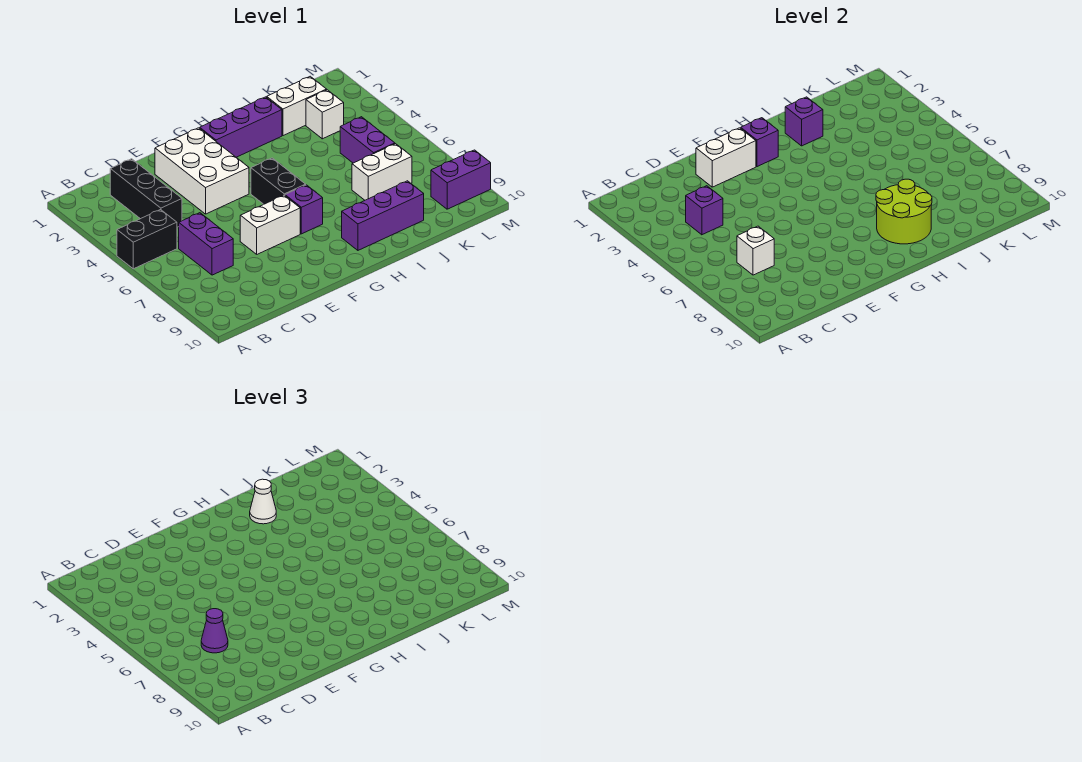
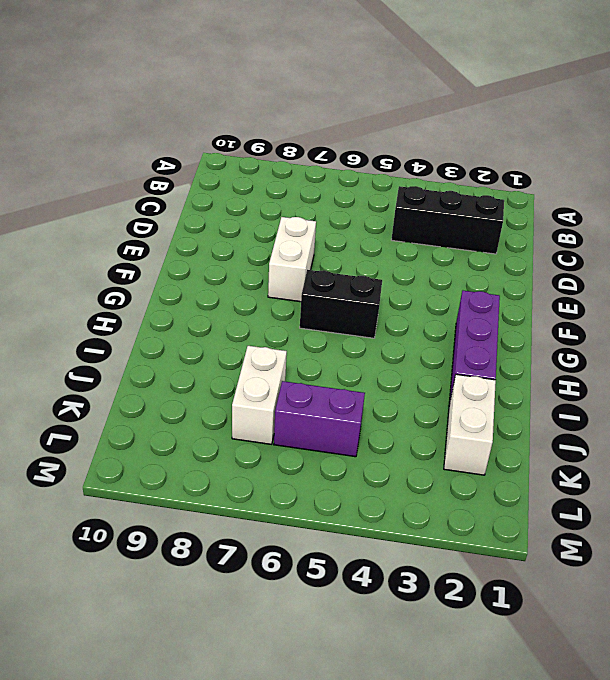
none -> black brick A5:B5 level 1
none -> purple brick C6:C7 level 1
none -> white brick E2:F4 level 1

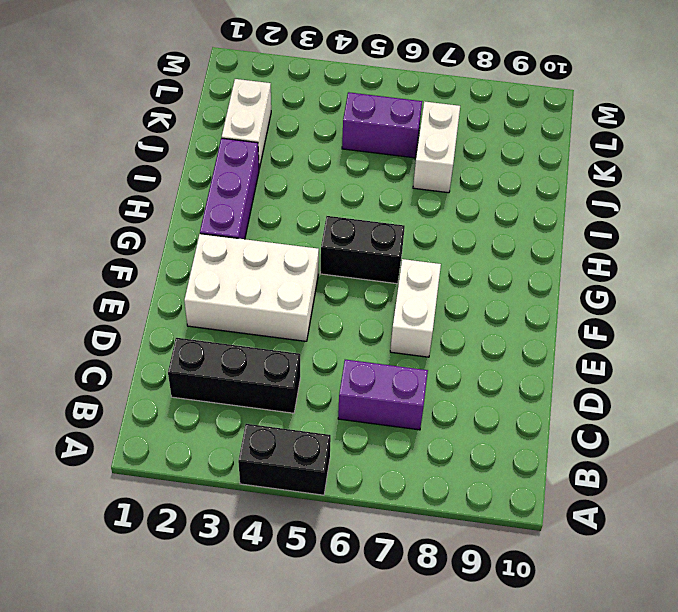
black brick A4:A5 level 1 -> black brick A5:B5 level 1
none -> purple brick G7 level 1
none -> purple brick H9:J9 level 1
none -> white brick K3 level 1

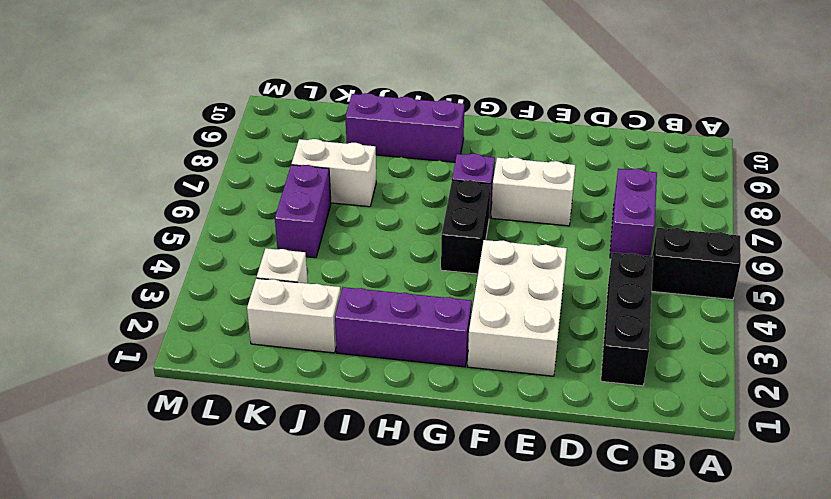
none -> purple brick L9:M9 level 1
none -> purple brick C4 level 2
none -> white brick C7 level 2

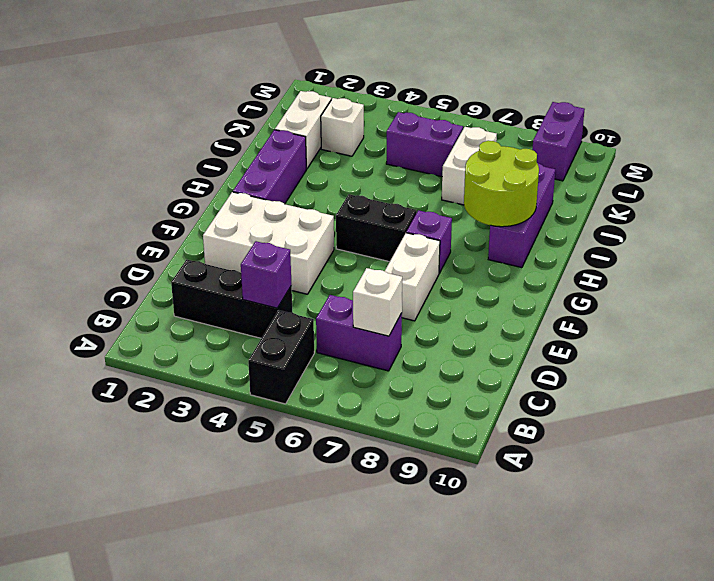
none -> white brick E2:F2 level 2
none -> purple brick G2 level 2
none -> purple brick I2 level 2

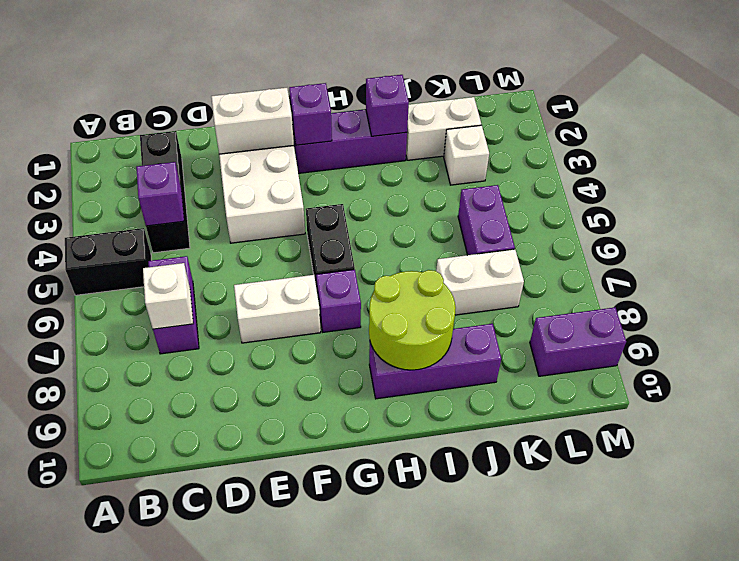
none -> purple cone C7 level 3
none -> white cone I2 level 3

